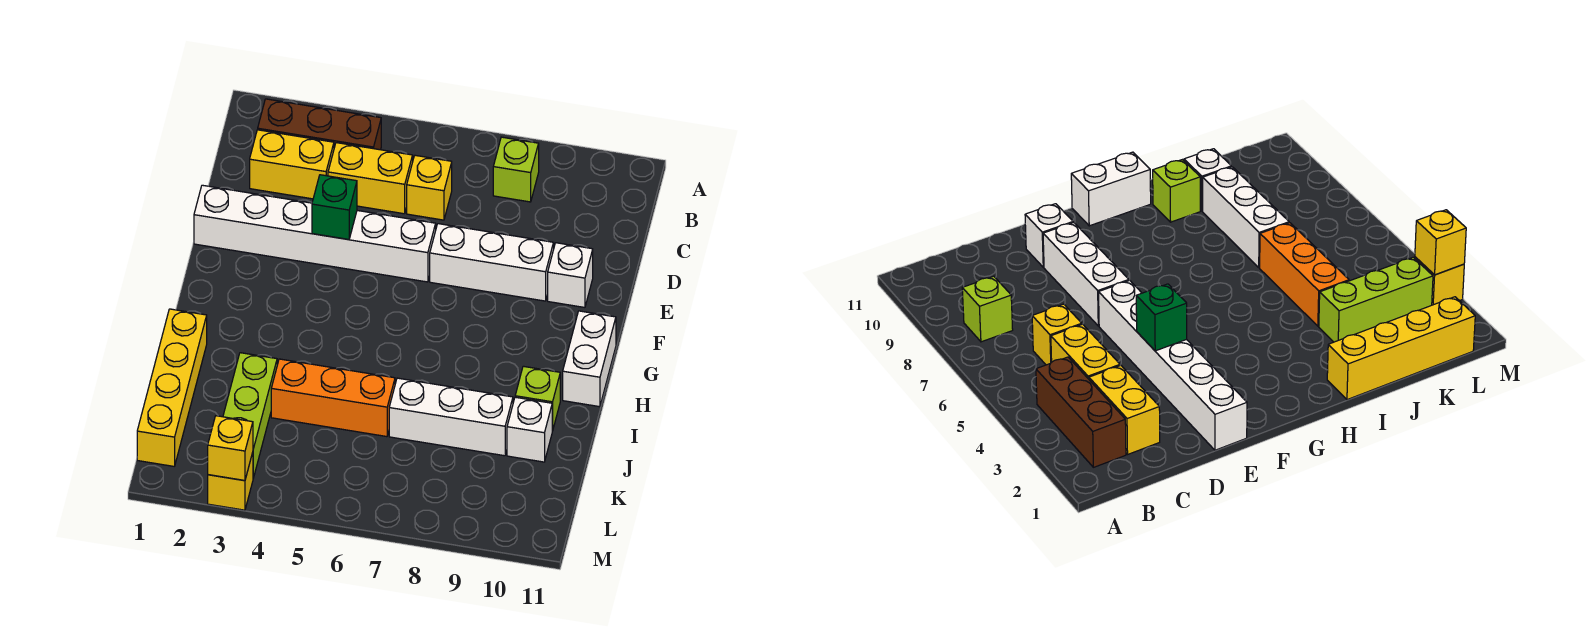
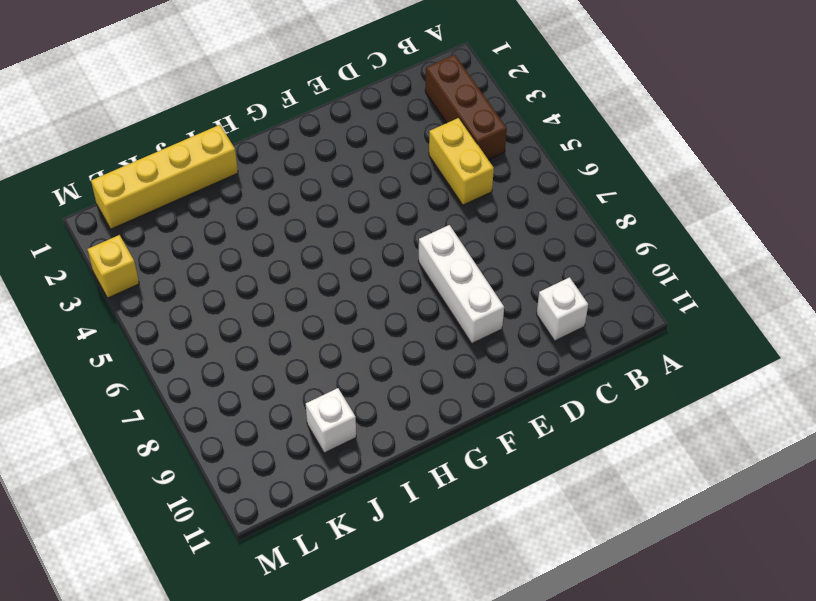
white brick C10 level 1 -> white brick E10 level 1
none -> lime brick B8 level 1
none -> yellow brick C2:C3 level 1
none -> yellow brick C6 level 1

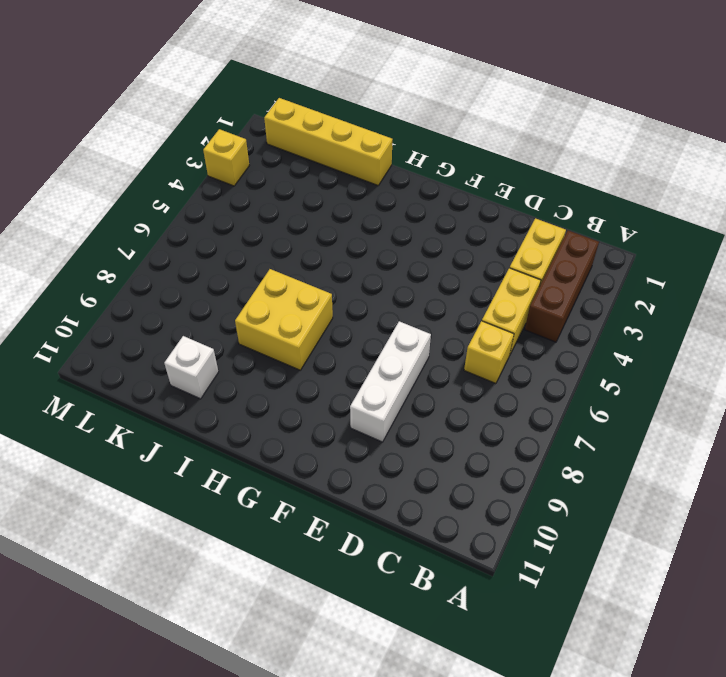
yellow brick H7:I8 level 1 -> none
none -> lime brick B8 level 1
none -> white brick E1:E6 level 1
none -> white brick E10 level 1

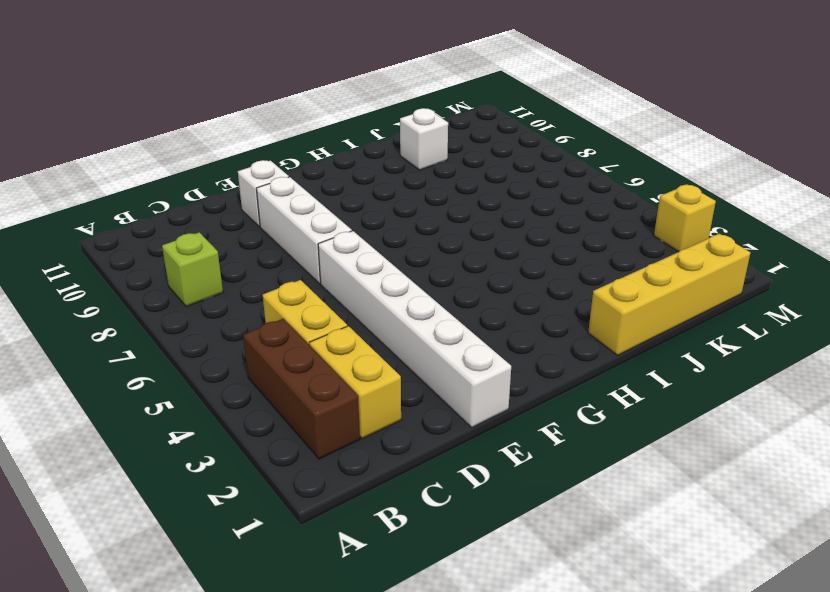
none -> yellow brick C6 level 1
none -> white brick G11:H11 level 1
none -> lime brick I10 level 1

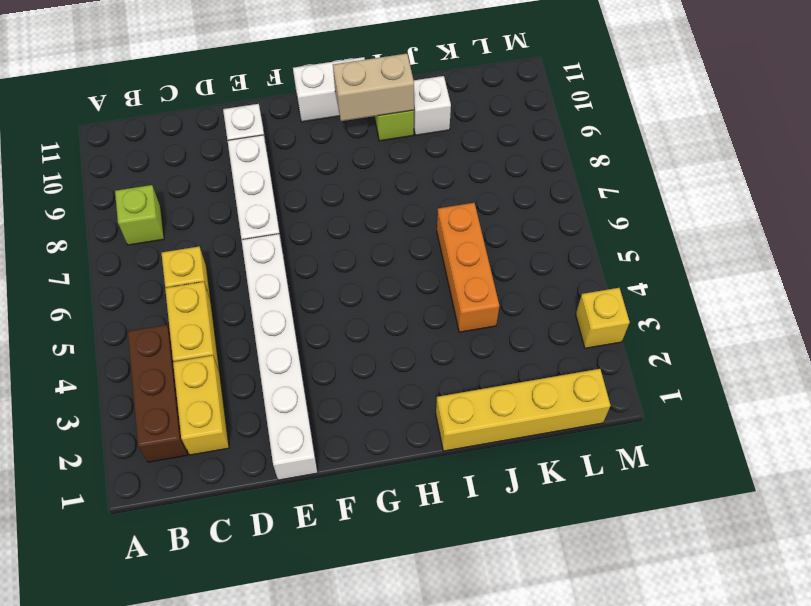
tan brick H10:I10 level 2 -> none
none -> lime brick J3:L3 level 1
none -> white brick J7:J9 level 1
none -> green brick E4 level 2

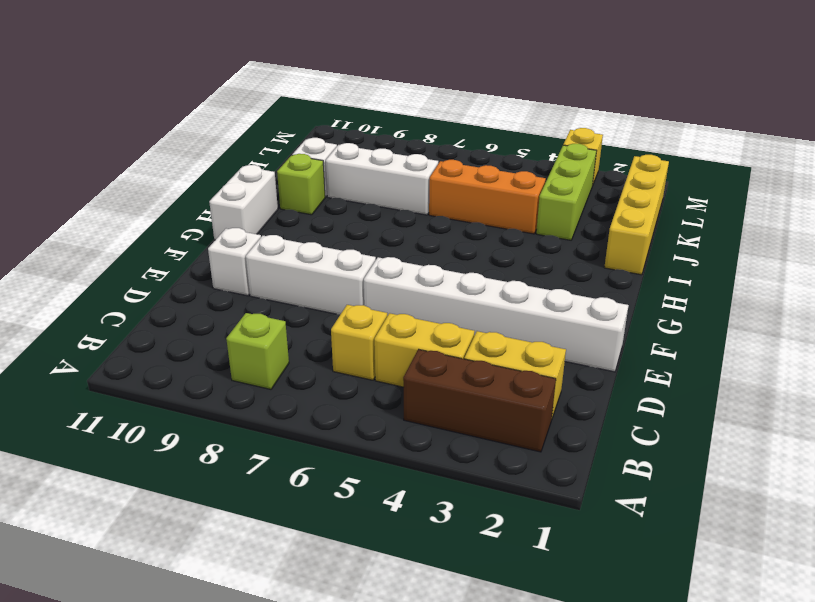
none -> green brick E4 level 2
none -> yellow brick M3 level 2

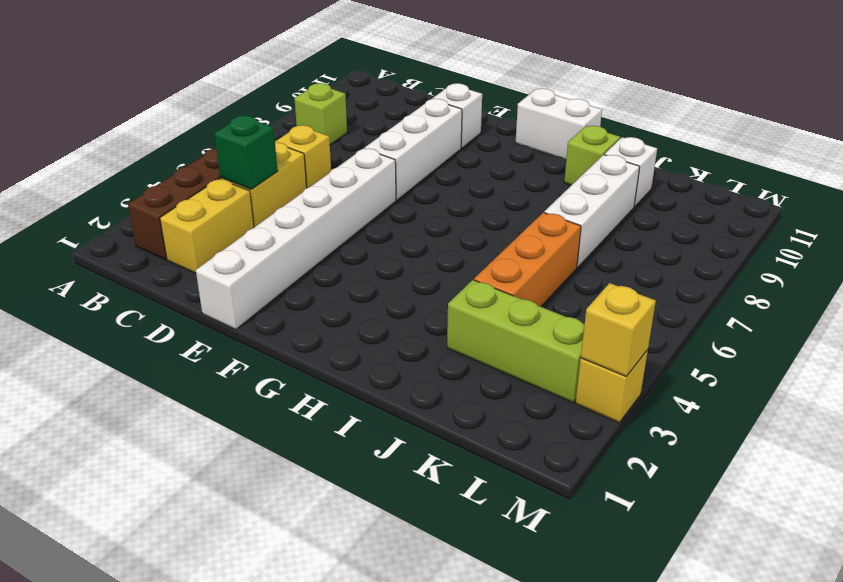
green brick C4 level 2 -> green brick E4 level 2
none -> yellow brick I1:L1 level 1

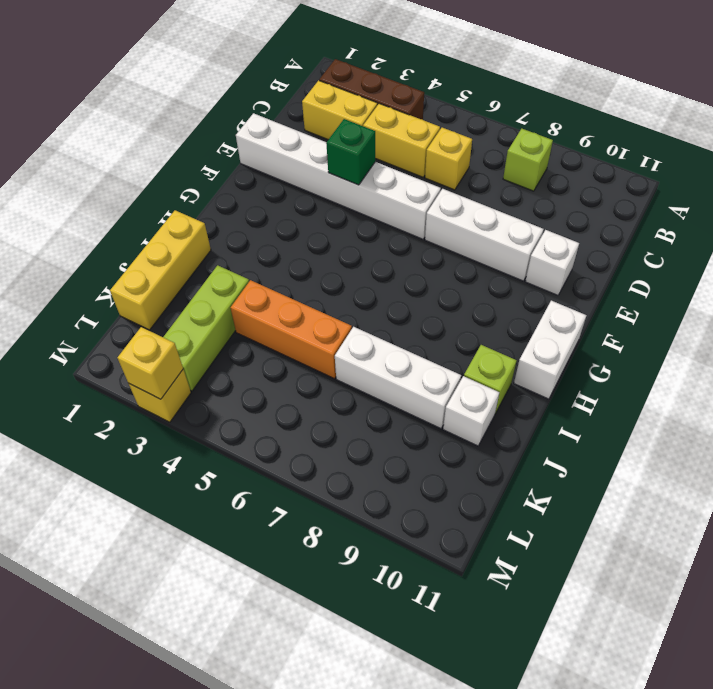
yellow brick I1:K1 level 1 -> yellow brick I1:L1 level 1

